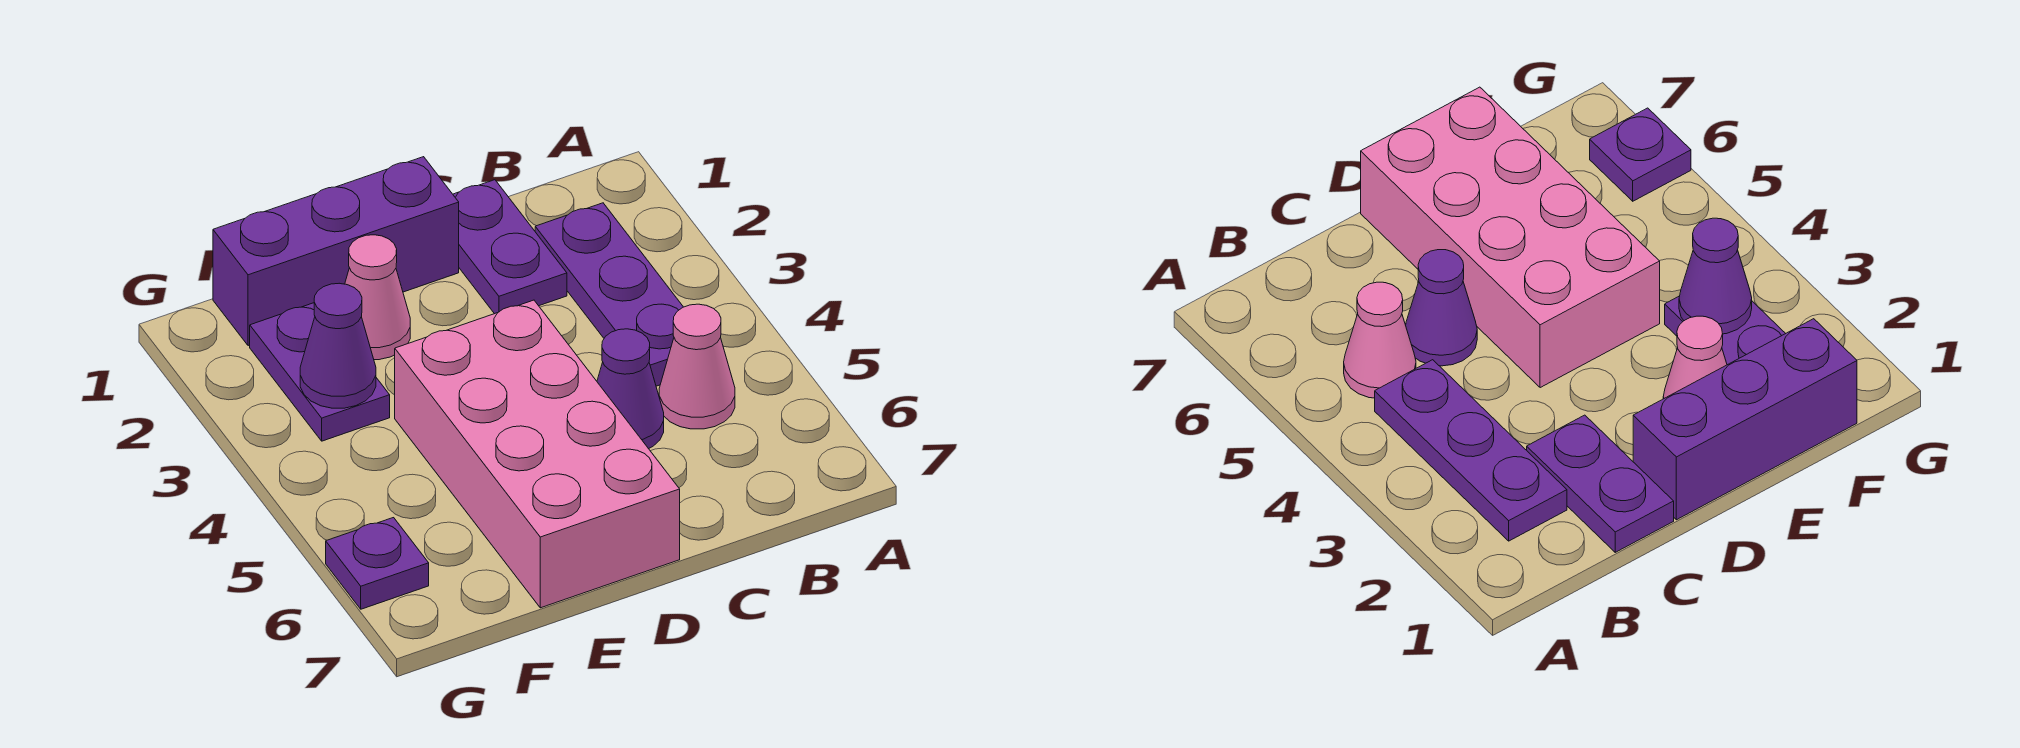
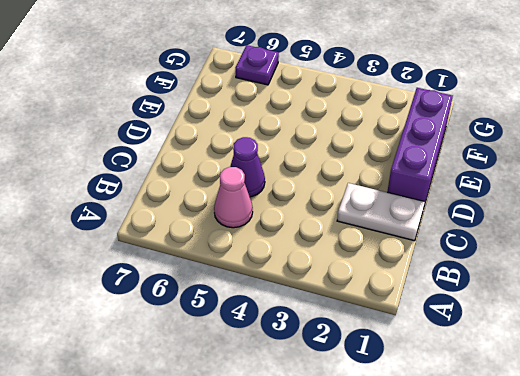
white plate C1:C2 level 1 -> purple plate C1:C2 level 1
none -> purple plate B2:B4 level 1
none -> pink brick D4:E7 level 1

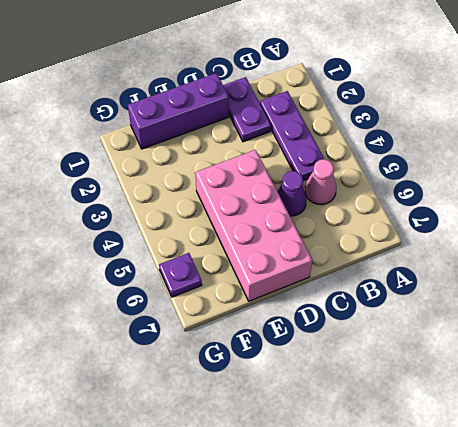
none -> pink cone E2 level 1
none -> purple plate F2:F3 level 1

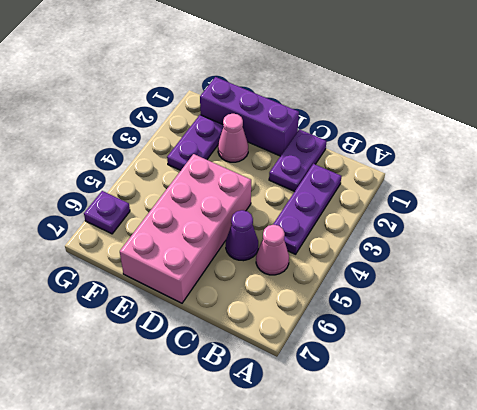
none -> purple cone F3 level 2

